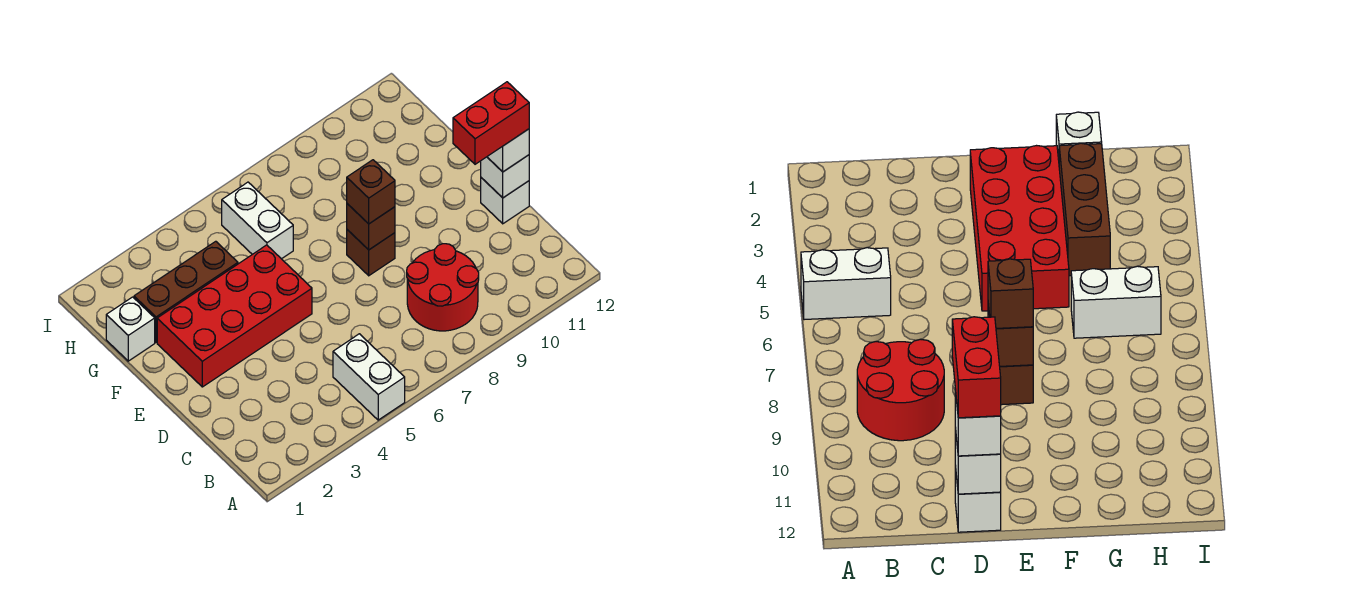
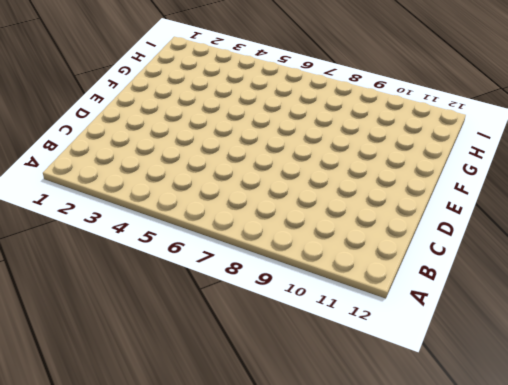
none -> white brick A5:B5 level 1
none -> red round brick B8:C9 level 1
none -> white brick D12 level 1

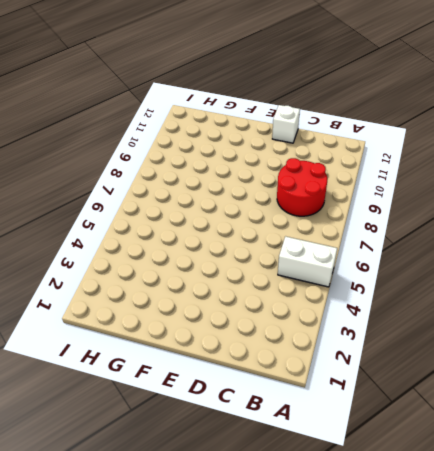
none -> red brick E2:F5 level 1
none -> brown brick E8 level 1
none -> white brick G1 level 1

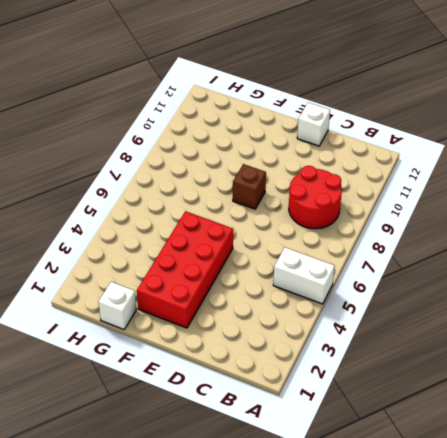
none -> brown brick G2:G4 level 1
none -> white brick G6:H6 level 1
none -> white brick D12 level 2

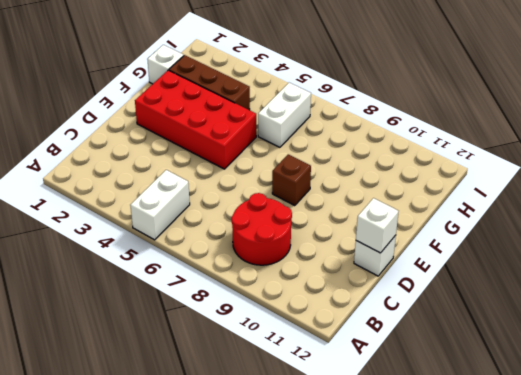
none -> brown brick E8 level 2
none -> white brick D12 level 3
none -> brown brick E8 level 3

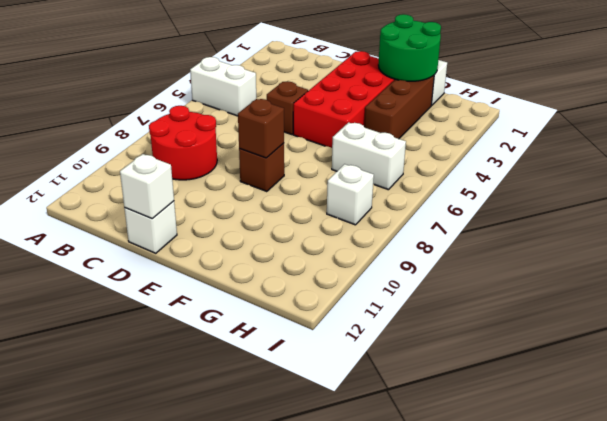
brown brick D5 level 1 -> brown brick E8 level 3
green round brick F1:G2 level 2 -> none
white brick H8 level 1 -> white brick D12 level 3
none -> red brick D11:D12 level 4

